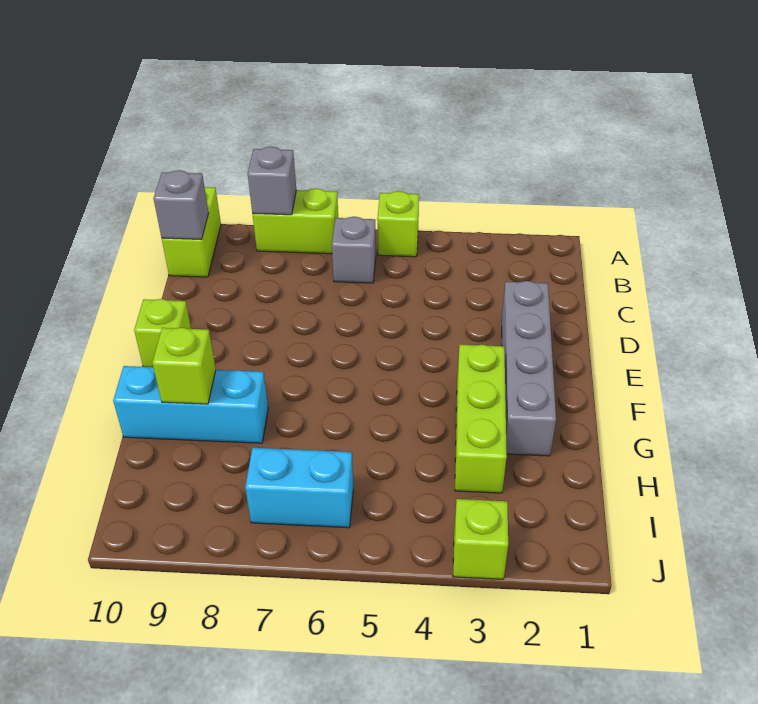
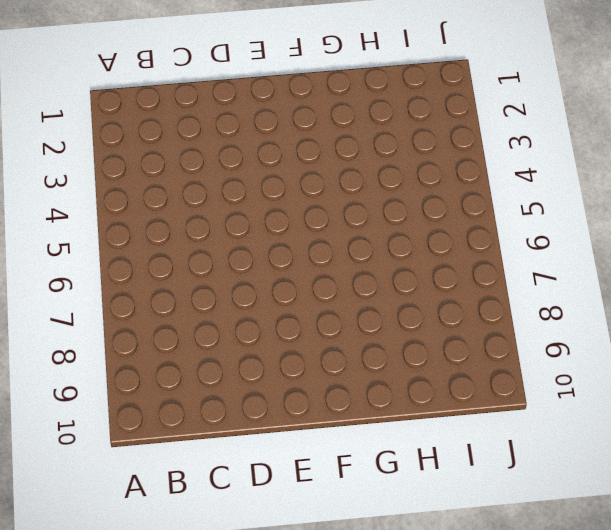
none -> lime brick A5 level 1
none -> lime brick A7:A8 level 1
none -> lime brick A10:B10 level 1

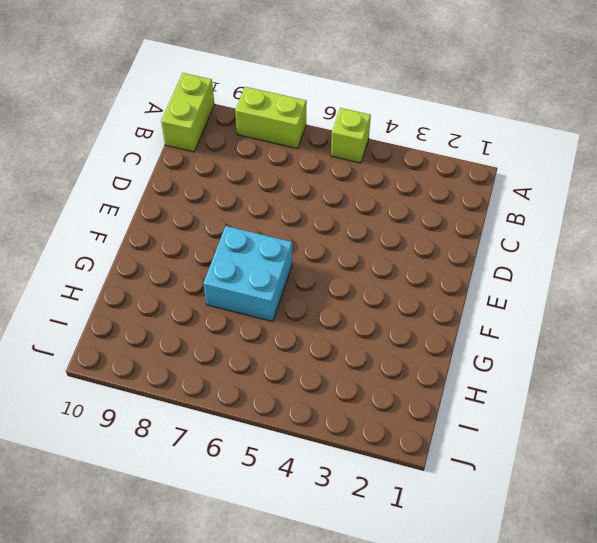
cyan brick F6:G7 level 1 -> none
none -> grey brick B6 level 1
none -> grey brick D2:G2 level 1
none -> lime brick E10 level 1

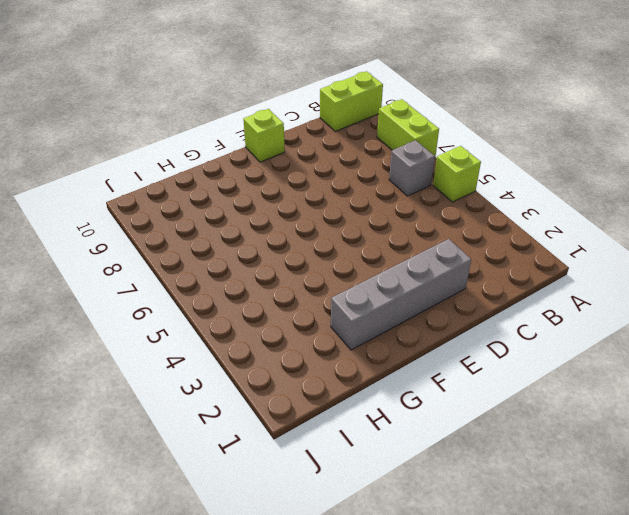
none -> lime brick F3:H3 level 1
none -> cyan brick G8:G10 level 1
none -> cyan brick I6:I7 level 1

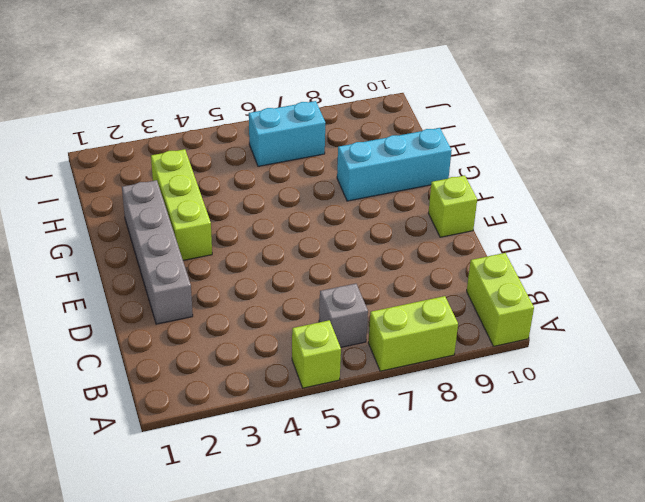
none -> lime brick J3 level 1
none -> grey brick A8 level 2
none -> grey brick B10 level 2

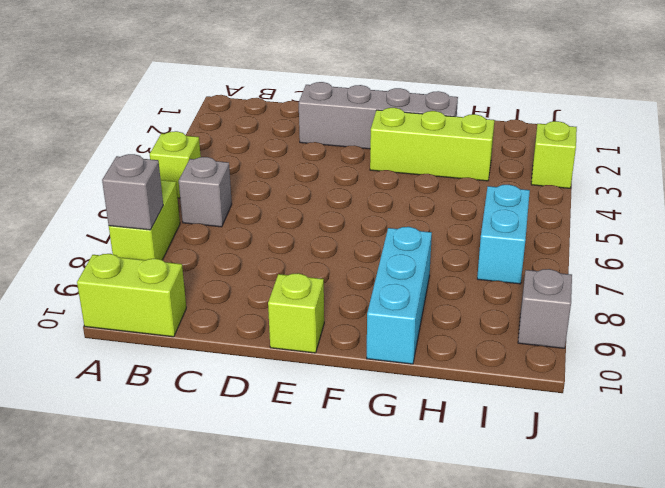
grey brick J9 level 1 -> grey brick B10 level 2
none -> lime brick G9 level 2

